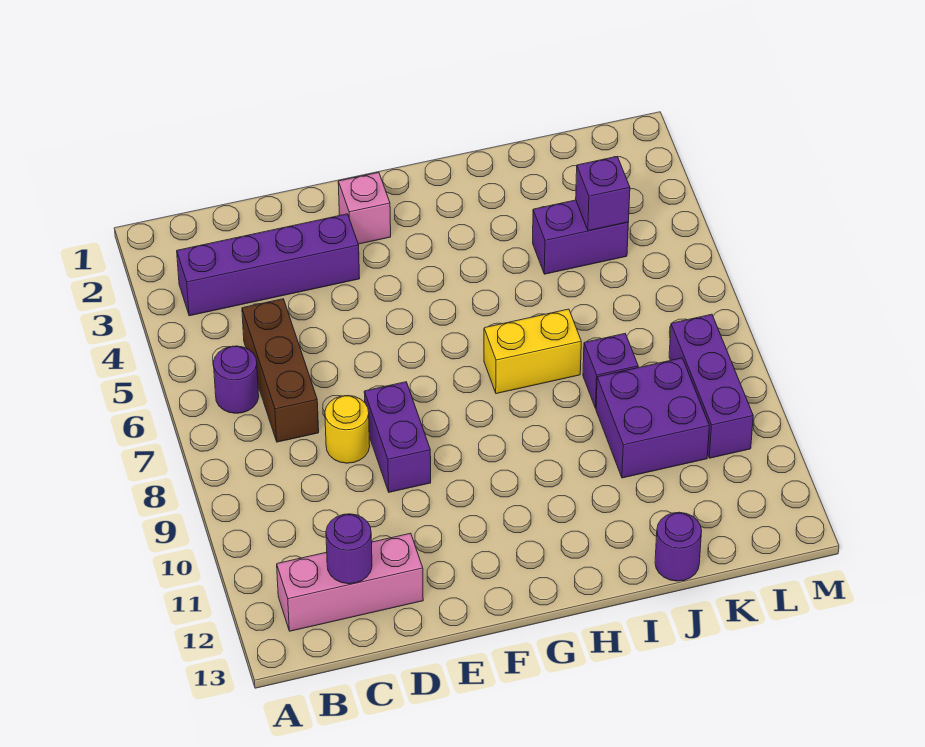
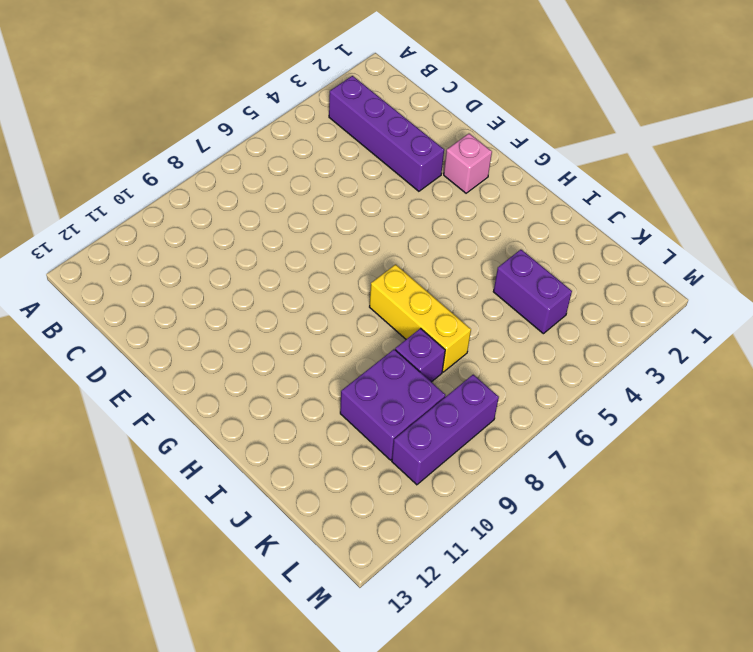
yellow brick H7:J7 level 1 -> yellow brick H7:I7 level 1
none -> purple round brick B6 level 1
none -> pink brick B12:D12 level 1
none -> brown brick C5:C7 level 1

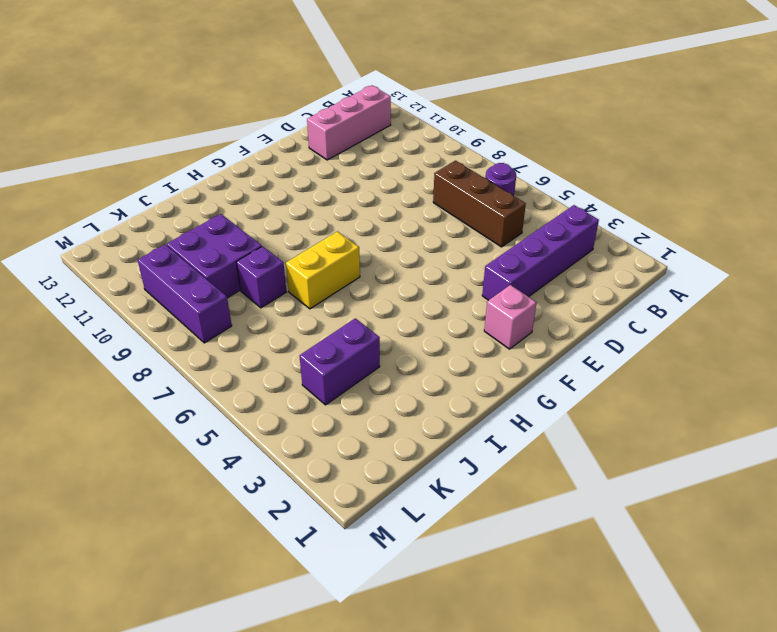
none -> yellow round brick D8 level 1
none -> purple brick E8:E9 level 1
none -> purple round brick J13 level 1

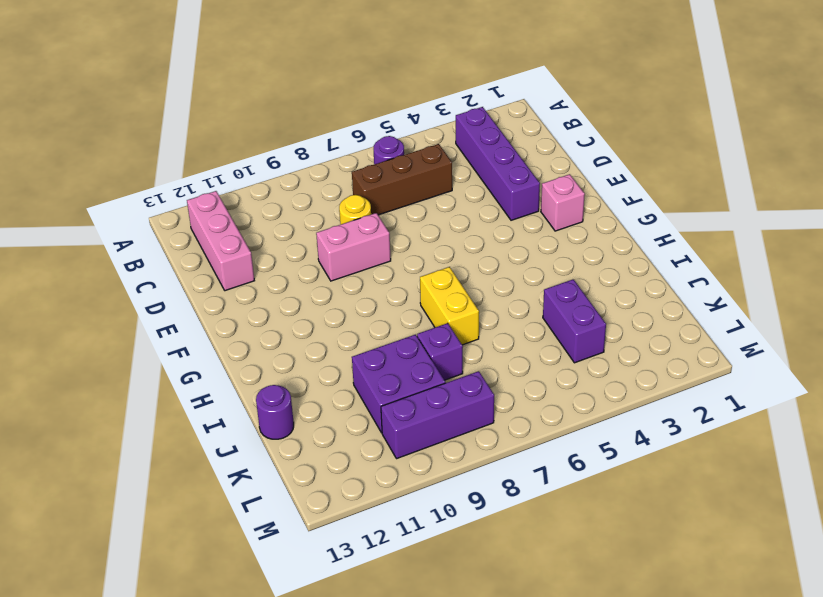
pink brick E8:E9 level 1 -> purple brick E8:E9 level 1
none -> purple round brick C12 level 2
none -> purple brick K4 level 2

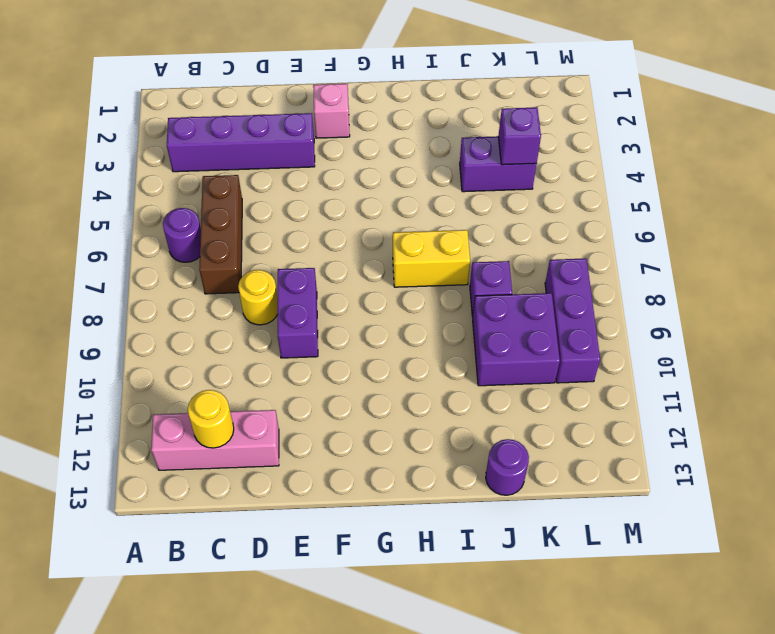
yellow round brick C12 level 2 -> purple round brick C12 level 2

